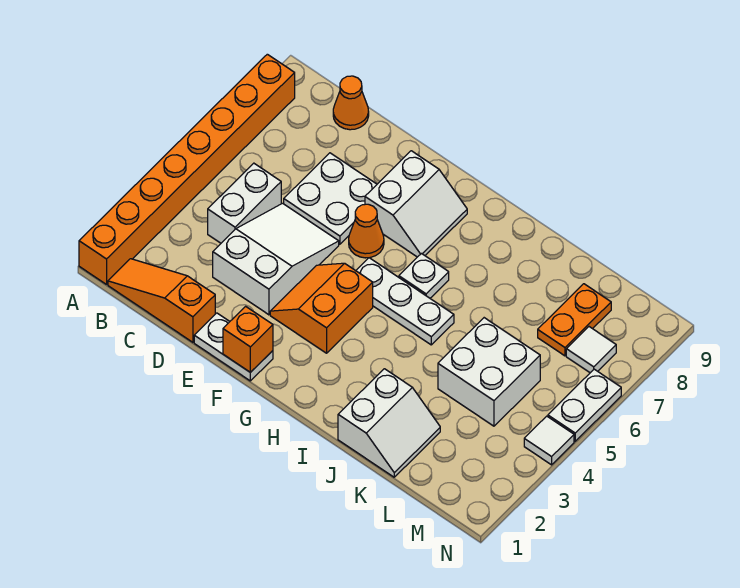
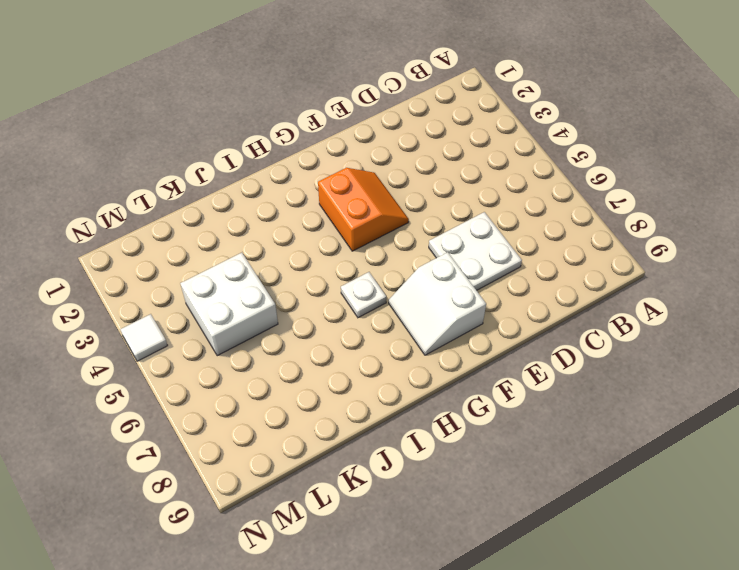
none -> orange brick A1:A8 level 1
none -> orange slope B1:D1 level 1 top D
none -> white brick C4:C5 level 1

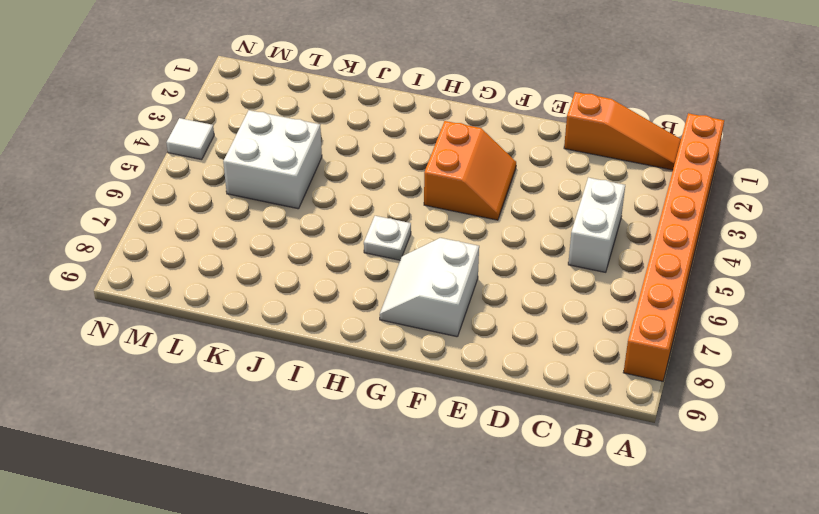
none -> orange cone C9 level 1
none -> white slope D3:E5 level 1 top 3
none -> white plate D6:E7 level 1

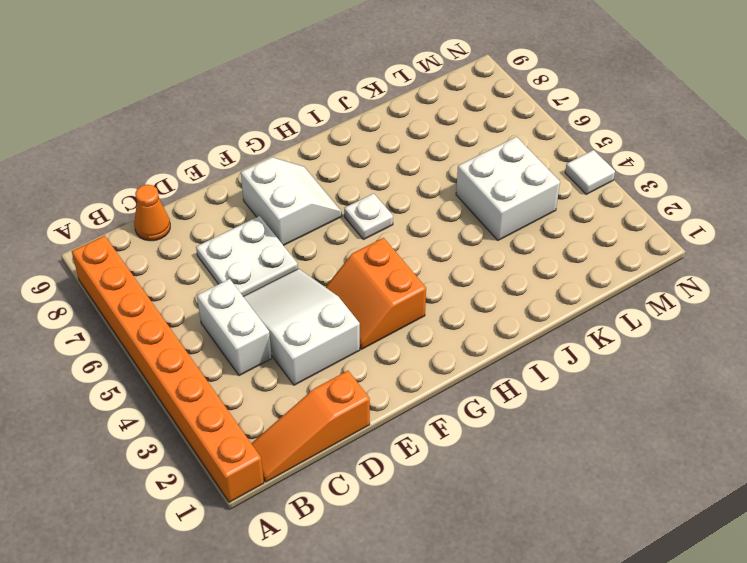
none -> white plate E1:F1 level 1
none -> orange cone F6 level 1
none -> white plate G5:I5 level 1

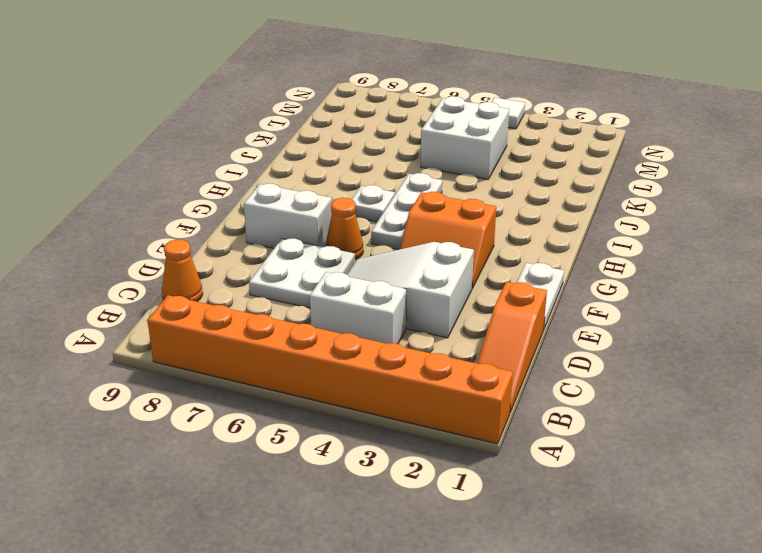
none -> white slope J1:K2 level 1 top J
none -> orange plate L7:L8 level 1
none -> white tile M7 level 1

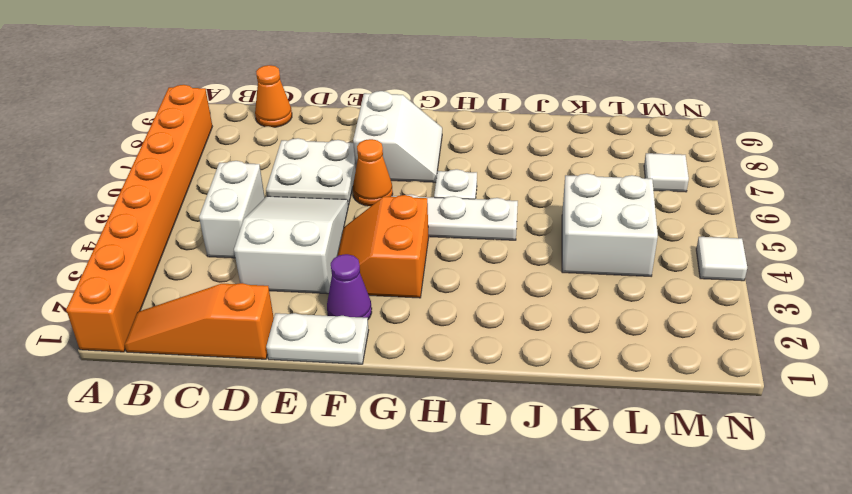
purple cone F2 level 1 -> none
none -> white slope J1:K2 level 1 top J
none -> orange plate L7:L8 level 1
none -> white plate N5:N6 level 1

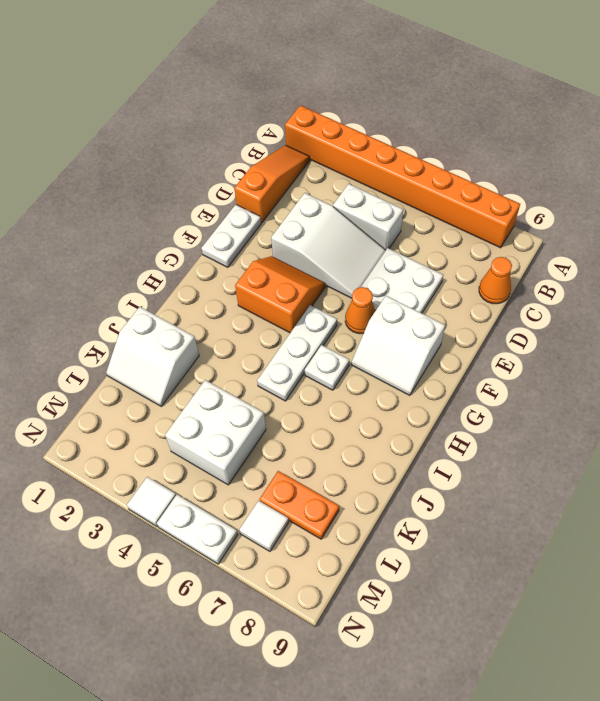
none -> orange brick F1 level 2

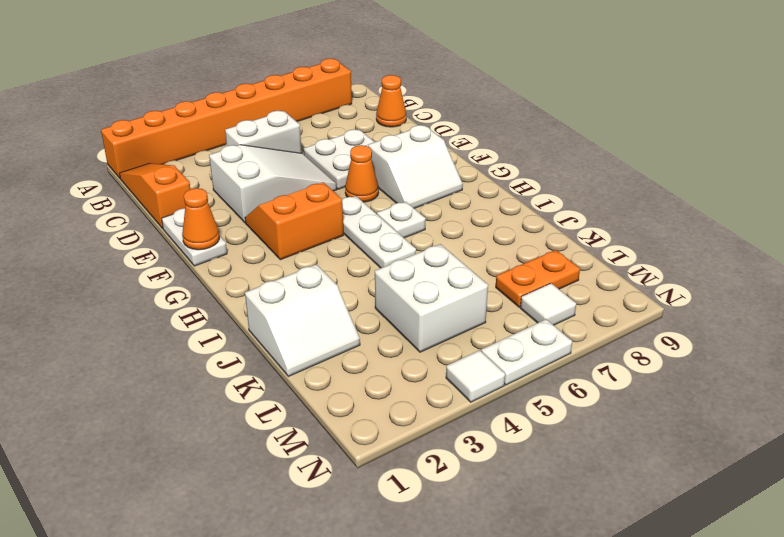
orange cone F1 level 2 -> orange brick F1 level 2

